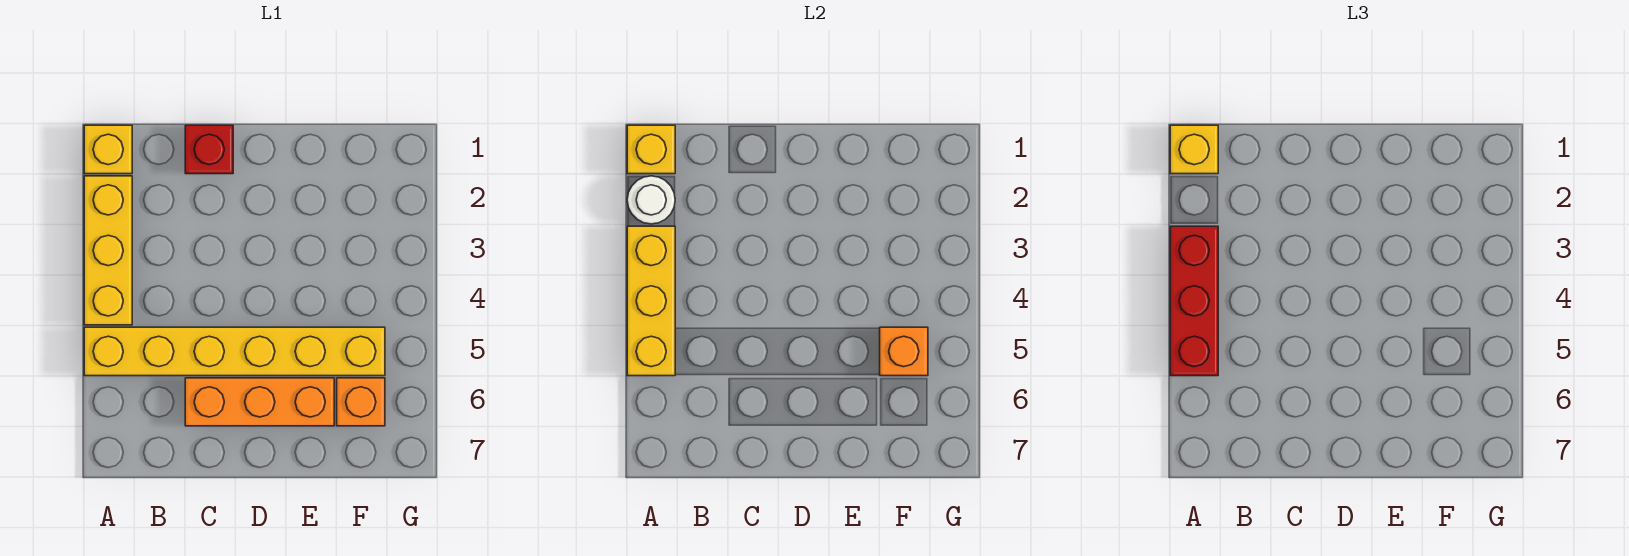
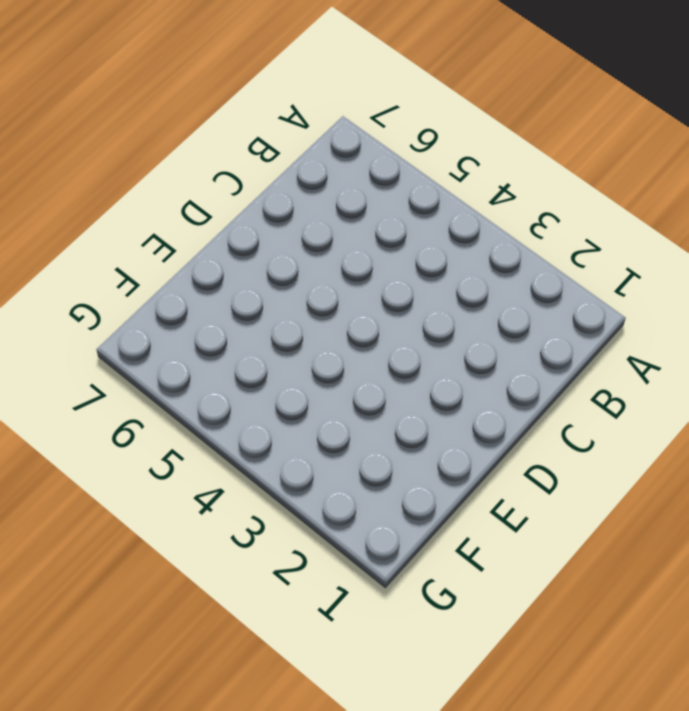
none -> yellow brick A1 level 1
none -> yellow brick A2:A4 level 1
none -> yellow brick A5:F5 level 1

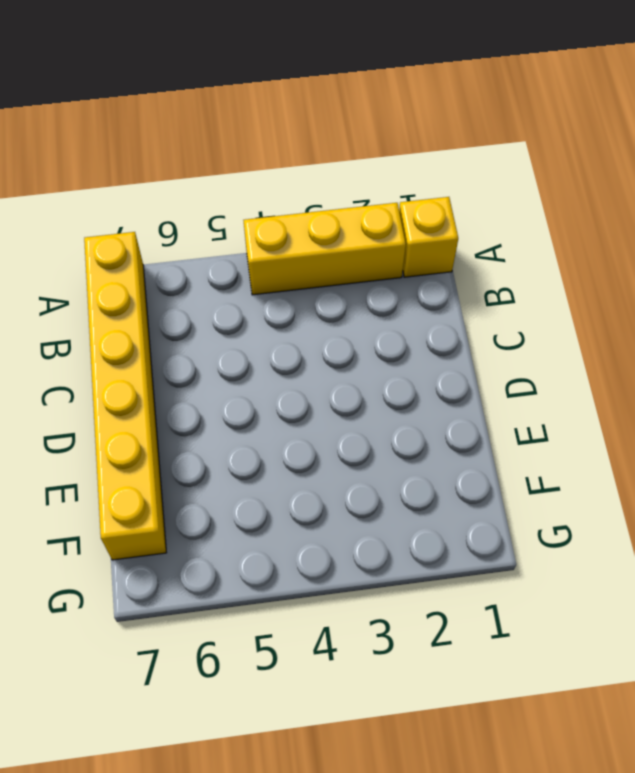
yellow brick A7:F7 level 1 -> yellow brick A5:F5 level 1
none -> red brick C1 level 1
none -> orange brick C6:E6 level 1
none -> orange brick F6 level 1

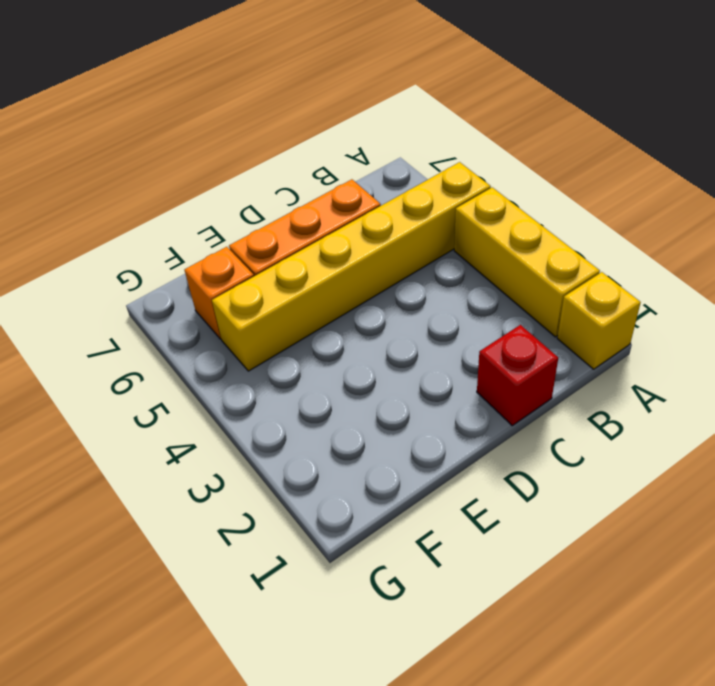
none -> yellow brick A1 level 2
none -> white round brick A2 level 2
none -> yellow brick A3:A5 level 2

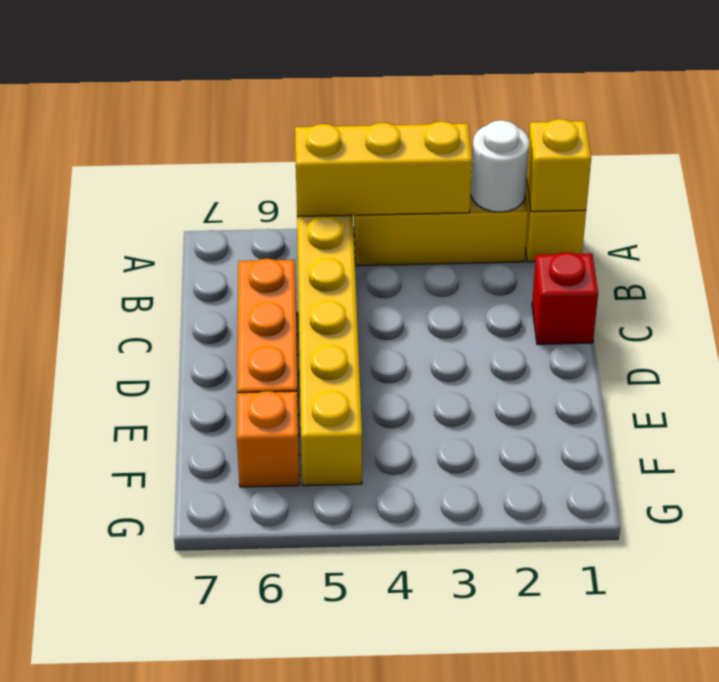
none -> orange brick F5 level 2
none -> yellow brick A1 level 3
none -> red brick A3:A5 level 3

